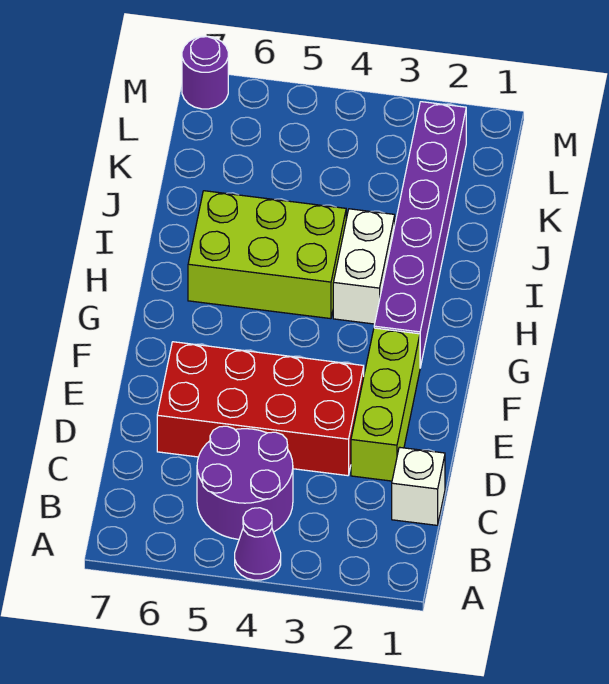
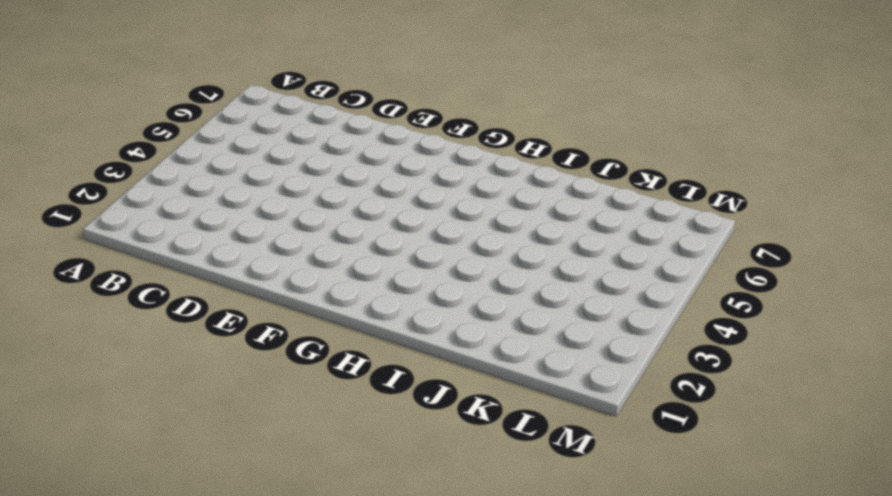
none -> purple cone A4 level 1
none -> purple round brick B4:C5 level 1

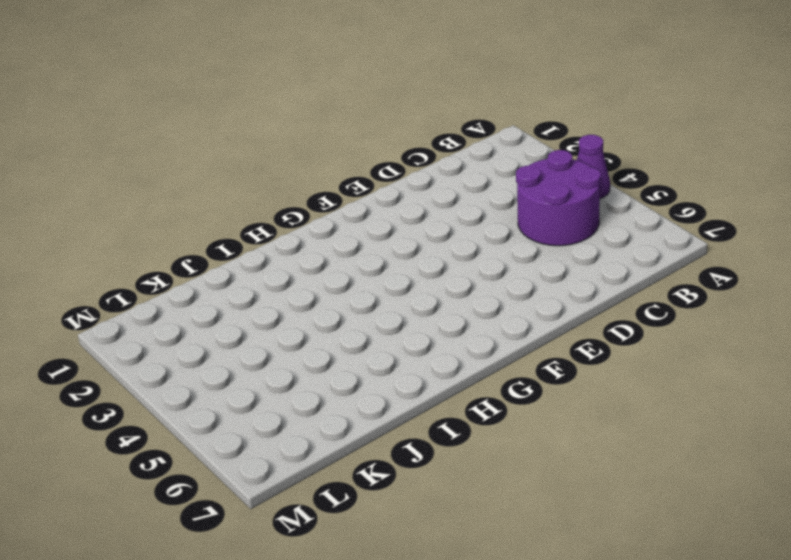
none -> white brick C1 level 1
none -> lime brick D2:F2 level 1

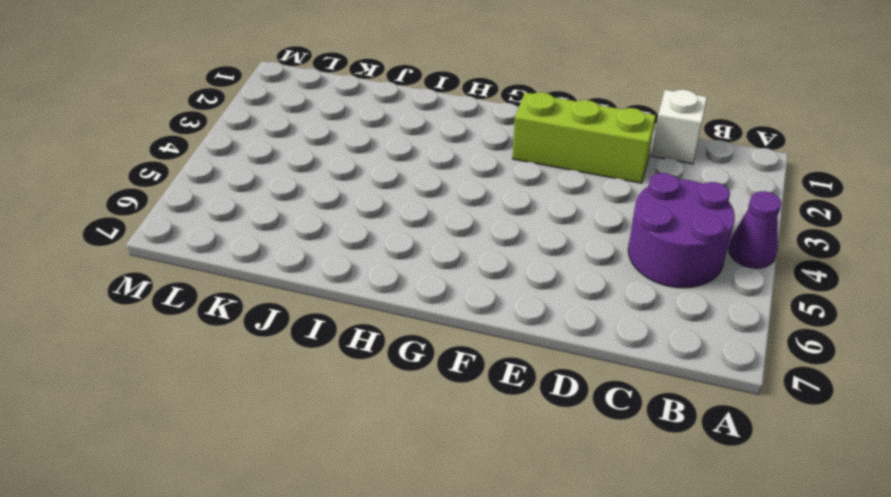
none -> red brick D3:E6 level 1
none -> purple brick G2:L2 level 1

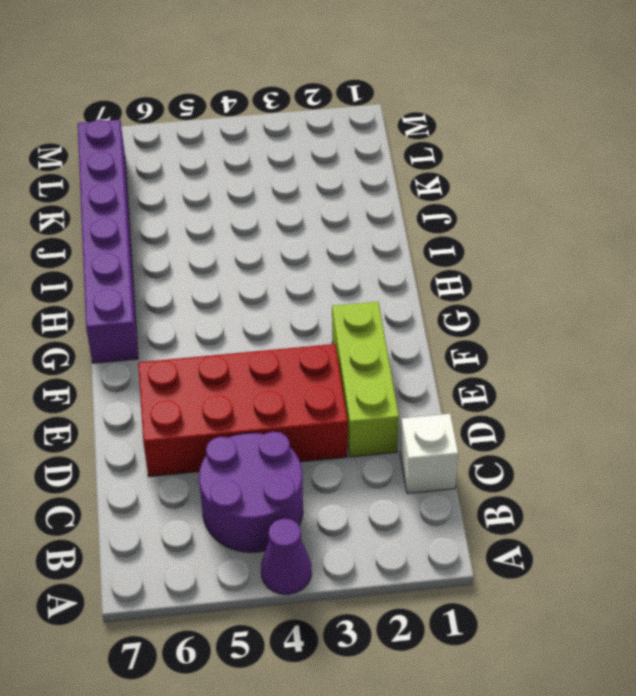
purple brick G7:L7 level 1 -> purple brick G2:L2 level 1
none -> white brick H3:I3 level 1
none -> lime brick H4:I6 level 1

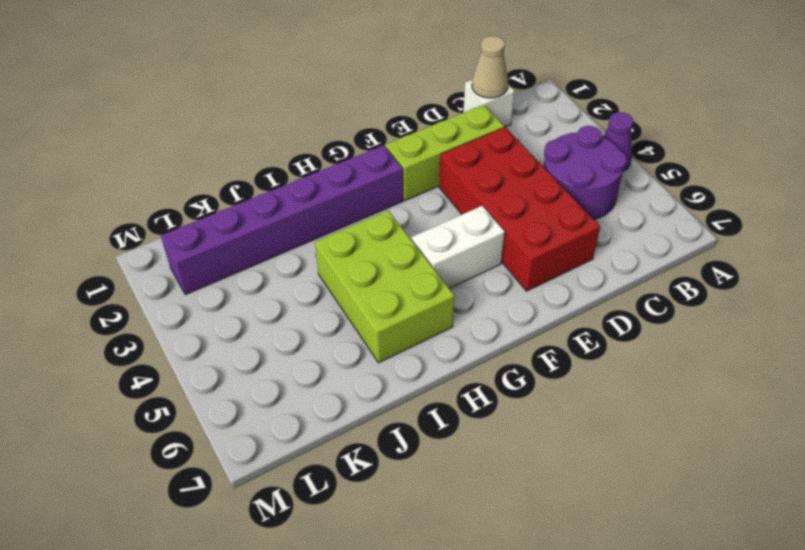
tan cone C1 level 2 -> none
white brick F5:G5 level 1 -> white brick H3:I3 level 1
none -> purple round brick M7 level 1

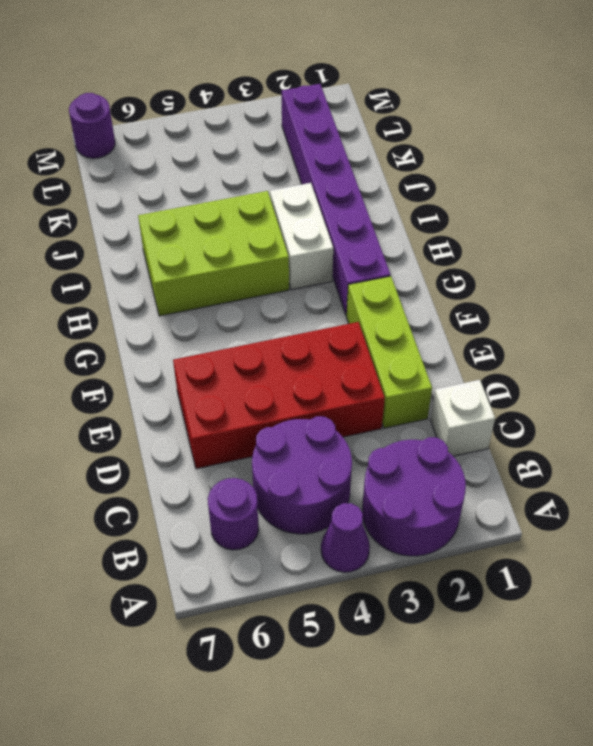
purple round brick A2:B3 level 1 -> none
purple round brick B6 level 1 -> none

